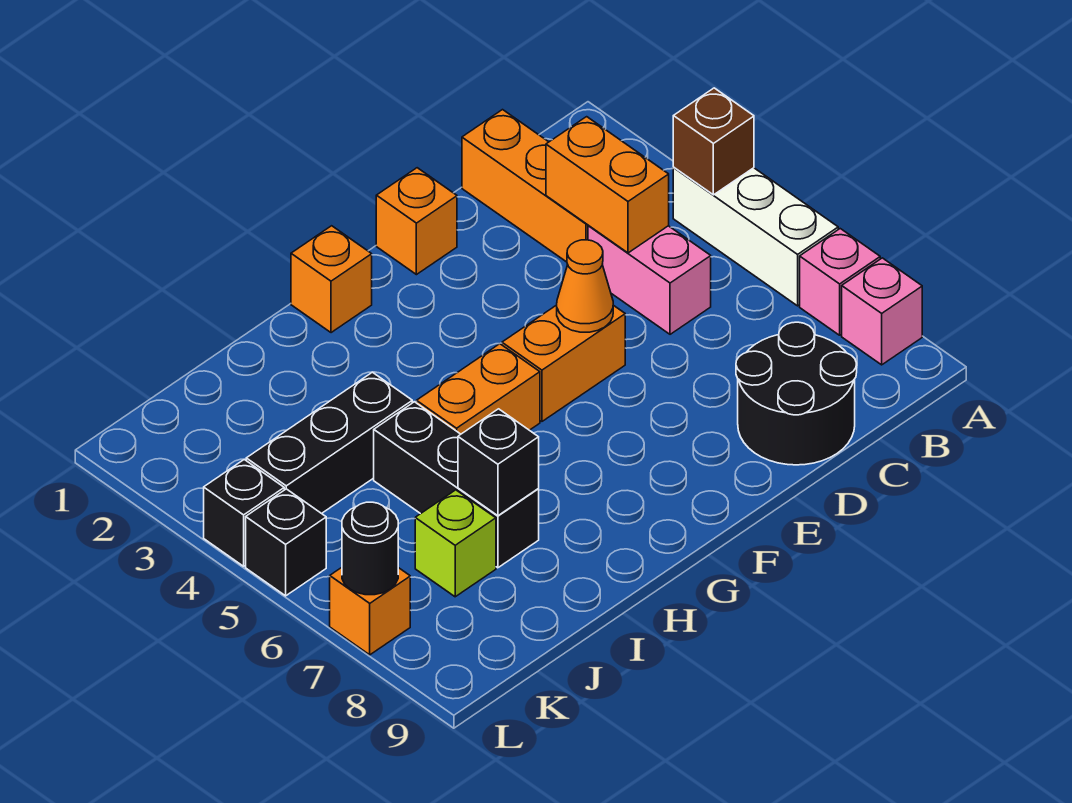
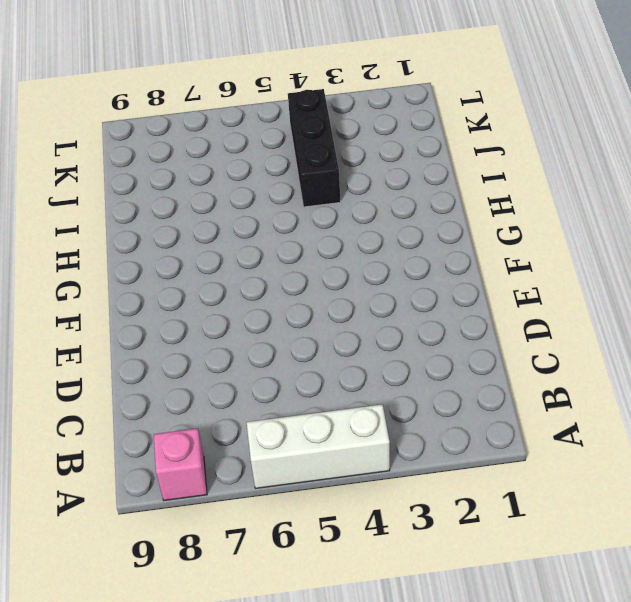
none -> pink brick A7 level 1
none -> orange brick C1:C3 level 1
none -> pink brick C4:C5 level 1

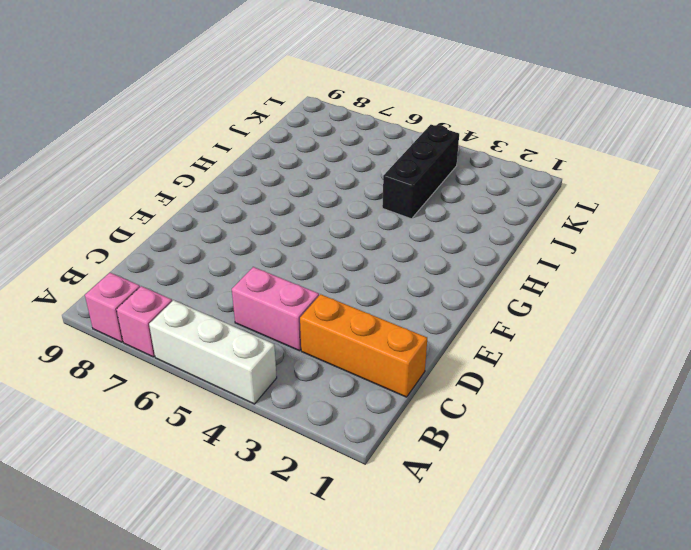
none -> black round brick C8:D9 level 1
none -> orange brick E1 level 1
none -> orange brick E5:F5 level 1

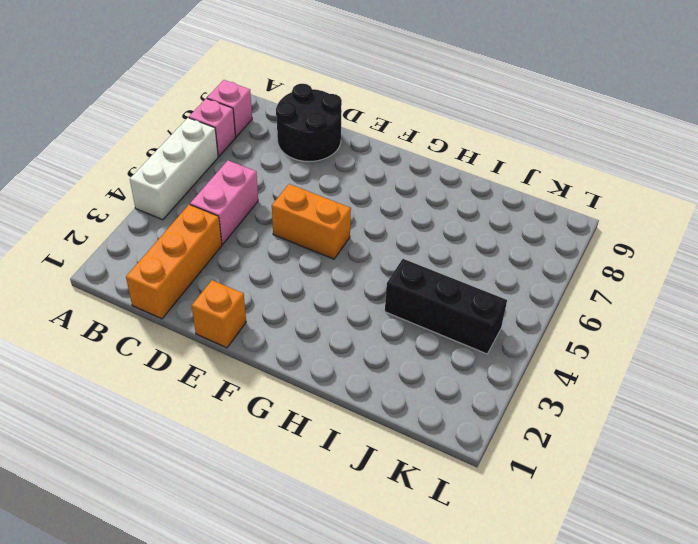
none -> orange brick G1 level 1
none -> orange brick G5:H5 level 1
none -> black brick I5:I7 level 1

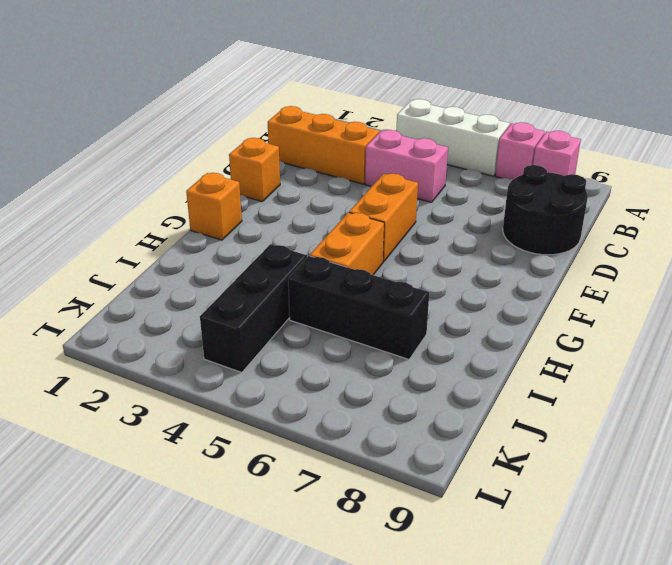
none -> lime brick J7 level 1
none -> black brick L4 level 1
none -> black brick L5 level 1

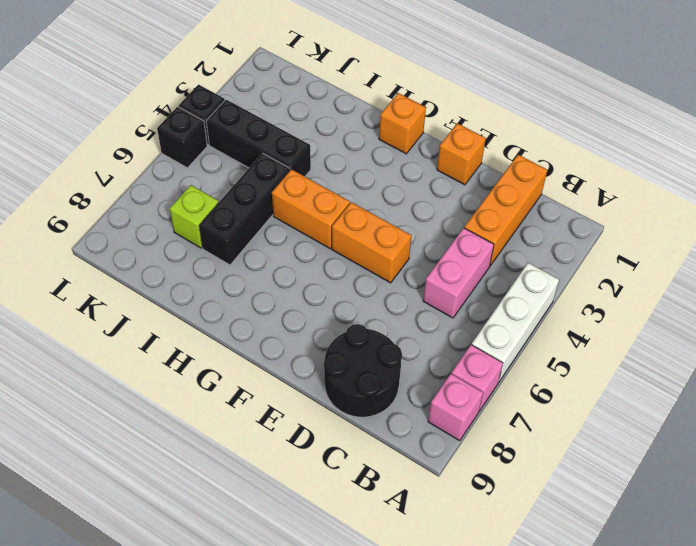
none -> orange brick L7 level 1
none -> brown brick A4 level 2
none -> orange brick C3:C4 level 2

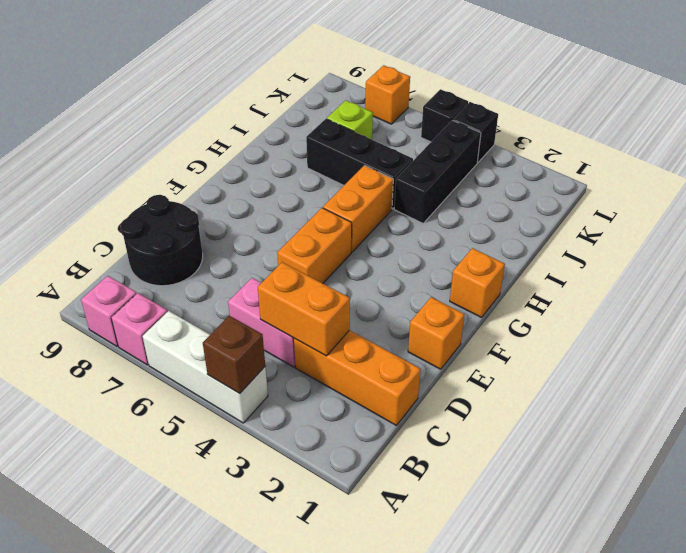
none -> orange cone E5 level 2
none -> black brick I7 level 2
none -> black round brick L7 level 2

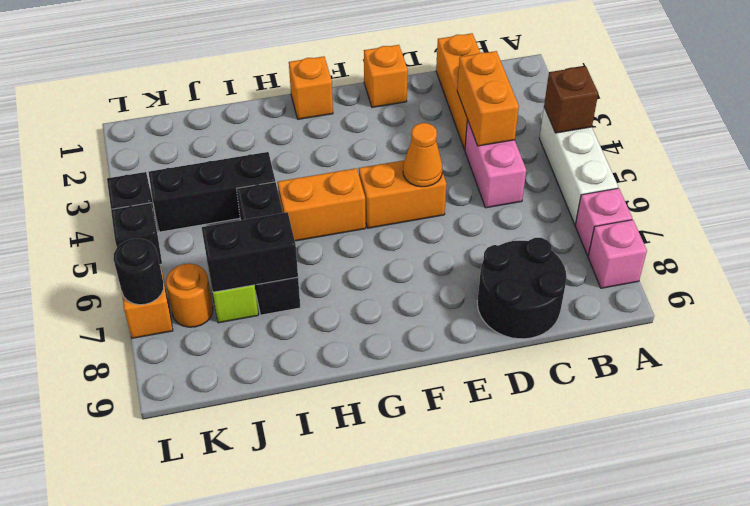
black brick I7:J7 level 2 -> black brick I7 level 2
orange round brick K7 level 1 -> none

